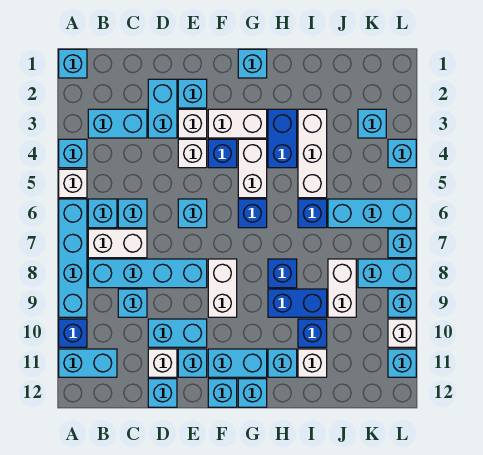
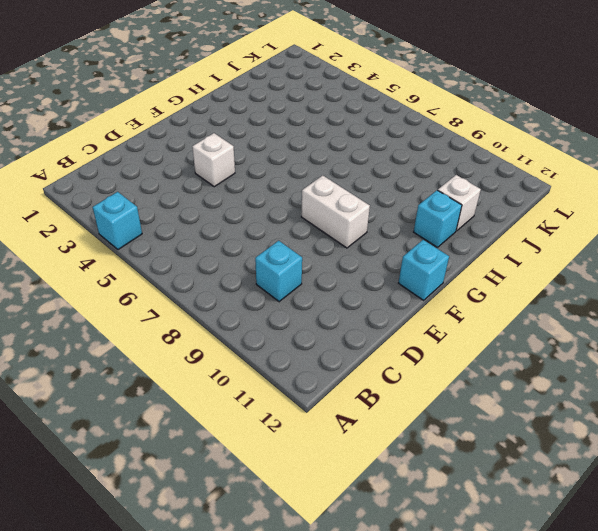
none -> cyan brick A1 level 1
none -> white brick A5 level 1
none -> cyan brick A6:A9 level 1
none -> blue brick A10 level 1

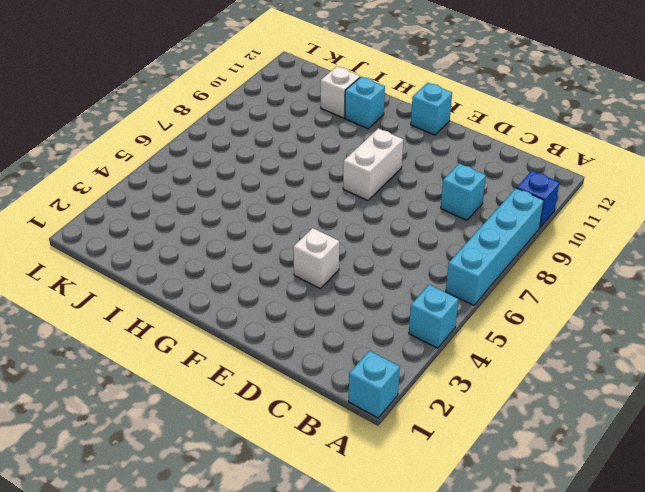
none -> white brick A5 level 1
none -> cyan brick A11:B11 level 1
none -> cyan brick B3:C3 level 1
none -> cyan brick B6 level 1

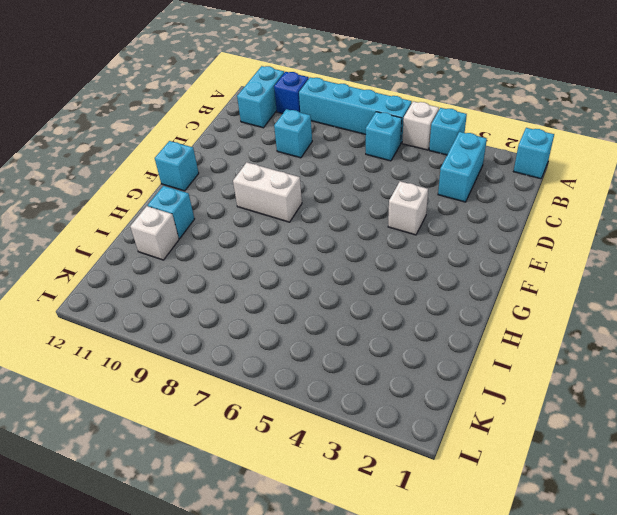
none -> white brick B7:C7 level 1
none -> cyan brick B8:E8 level 1
none -> cyan brick C6 level 1
none -> cyan brick D2:D3 level 1

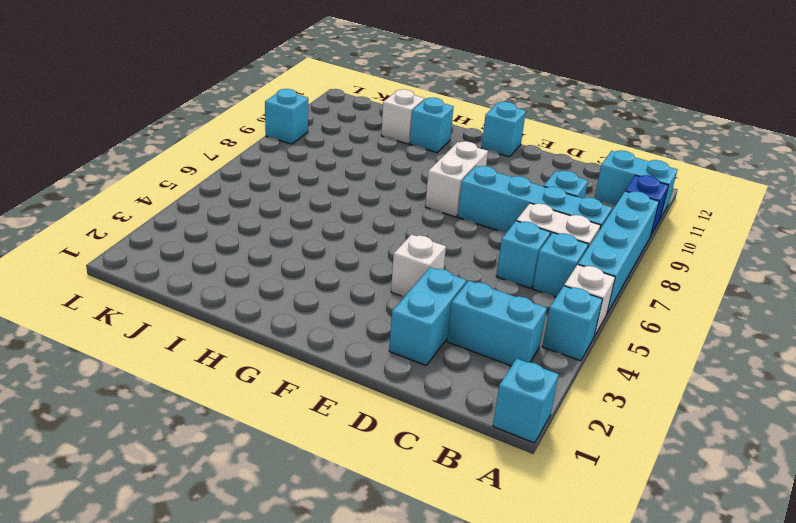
none -> cyan brick D10:E10 level 1
none -> white brick D11 level 1
none -> cyan brick D12 level 1
none -> cyan brick E2 level 1

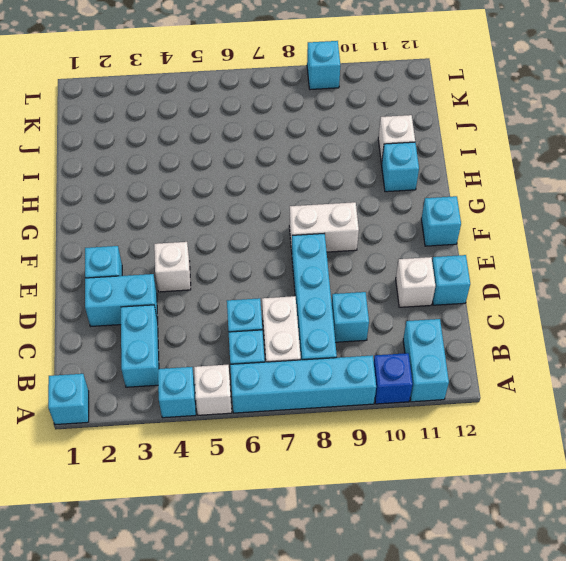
none -> cyan brick D10:E10 level 1
none -> white brick E3 level 1
none -> cyan brick E6 level 1
none -> cyan brick E11 level 1

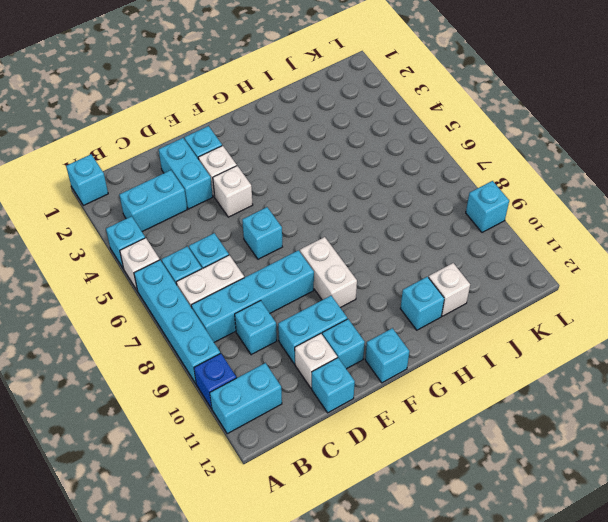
none -> white brick F3:G3 level 1
none -> blue brick F4 level 1
none -> cyan brick F11:G11 level 1
none -> cyan brick G1 level 1

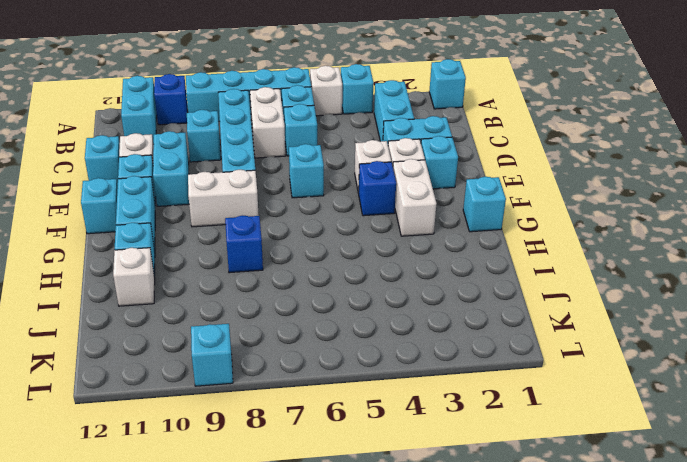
none -> white brick G4:G5 level 1
none -> blue brick G6 level 1
none -> cyan brick G12 level 1
none -> blue brick H3:H4 level 1

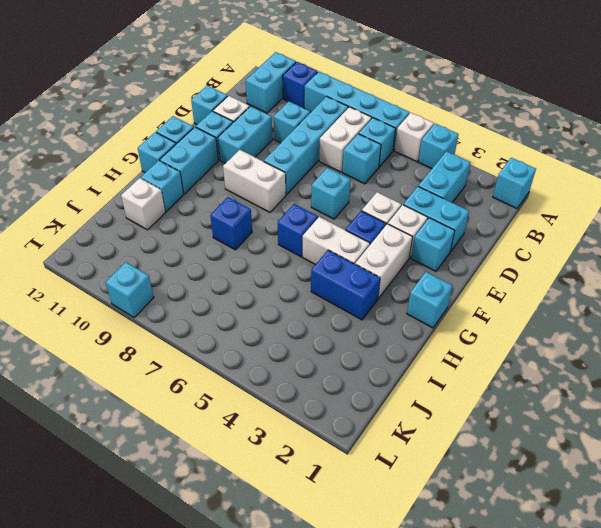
none -> blue brick H9:I9 level 1
none -> white brick I3:I5 level 1
none -> blue brick I6 level 1
none -> blue brick I10 level 1

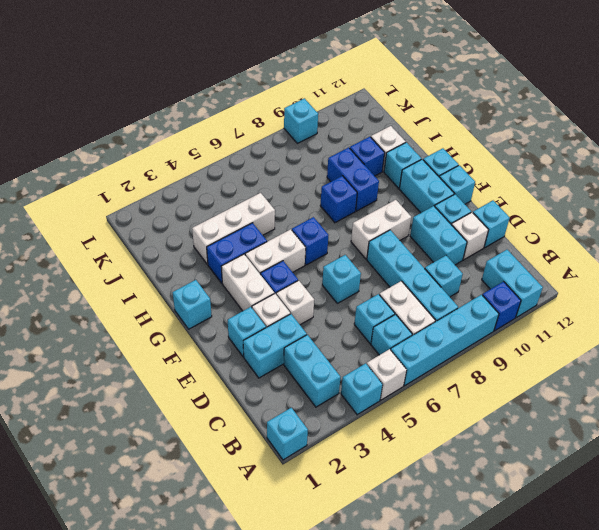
none -> blue brick I6 level 1
none -> cyan brick J6:L6 level 1
none -> white brick J8:J9 level 1
none -> cyan brick K3 level 1

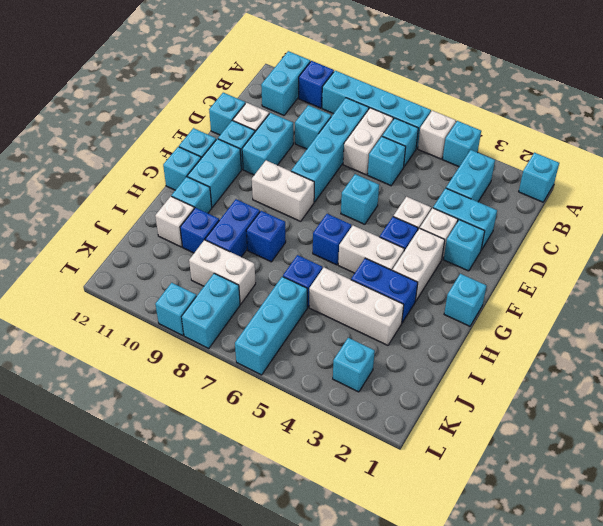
none -> cyan brick L4 level 1
none -> cyan brick L7 level 1
none -> white brick L10 level 1
none -> cyan brick L11 level 1

